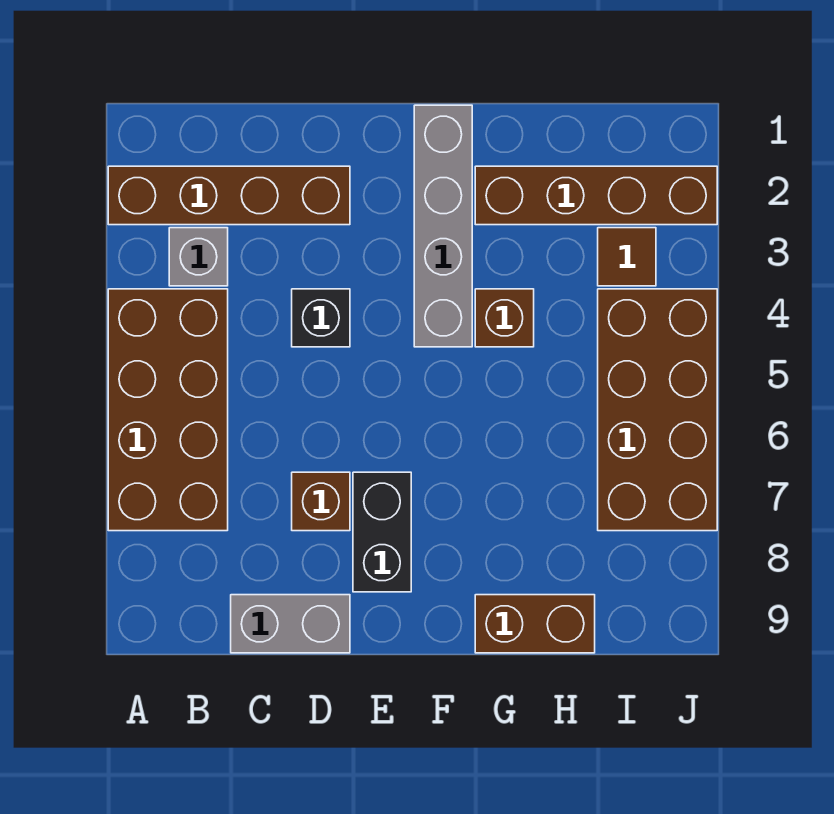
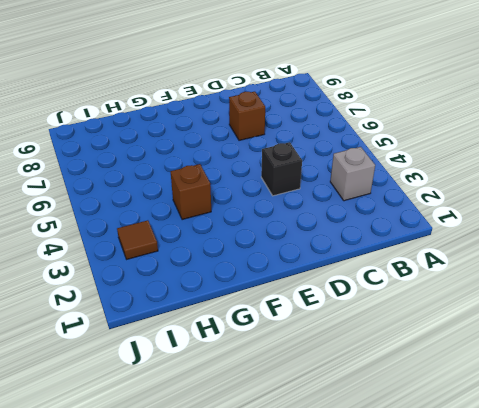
none -> brown brick A2:D2 level 1
none -> brown brick A4:B7 level 1
none -> grey brick C9:D9 level 1

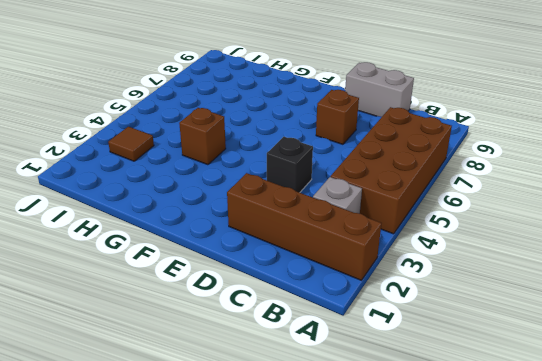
none -> black brick E7:E8 level 1
none -> grey brick F1:F4 level 1
none -> brown brick G2:J2 level 1

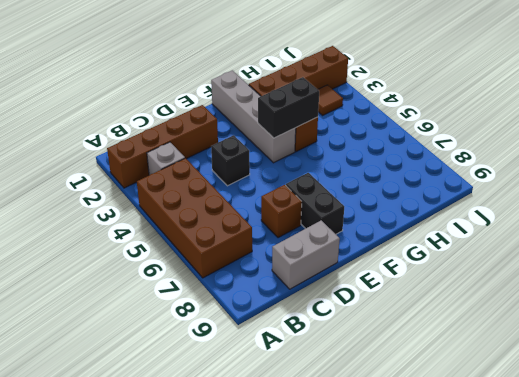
black brick F4:G4 level 2 -> none
none -> brown brick G9:H9 level 1
none -> brown brick I4:J7 level 1

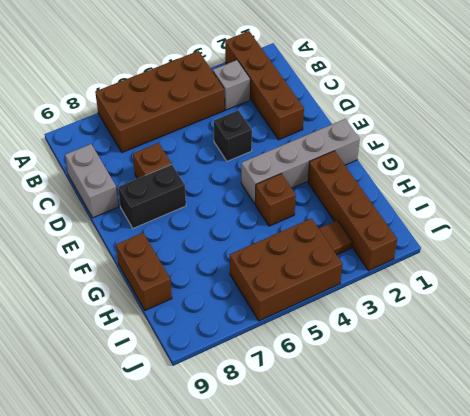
brown brick I4:J6 level 1 -> brown brick I4:J7 level 1

